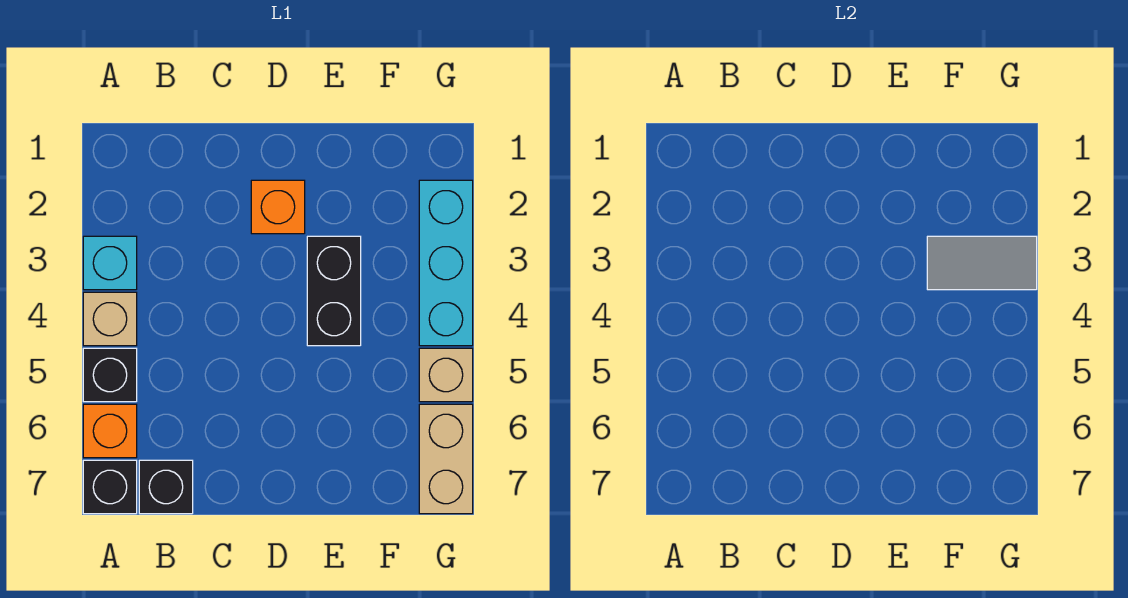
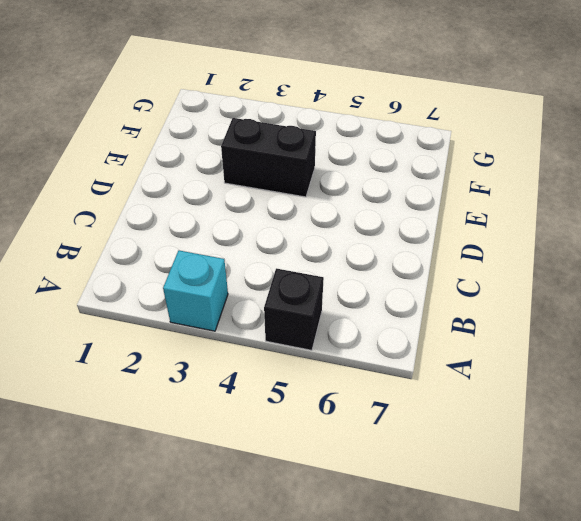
none -> tan brick A4 level 1
none -> orange brick A6 level 1
none -> black brick A7 level 1

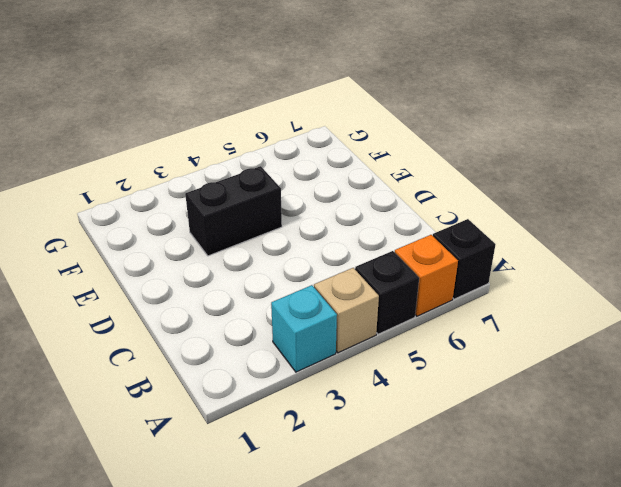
none -> black brick B7 level 1
none -> orange brick D2 level 1
none -> cyan brick G2:G4 level 1

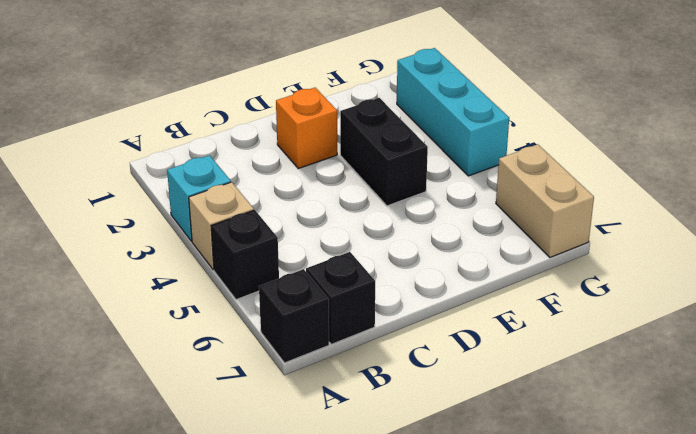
none -> orange brick A6 level 1
none -> tan brick G5 level 1
none -> grey tile F3:G3 level 2

